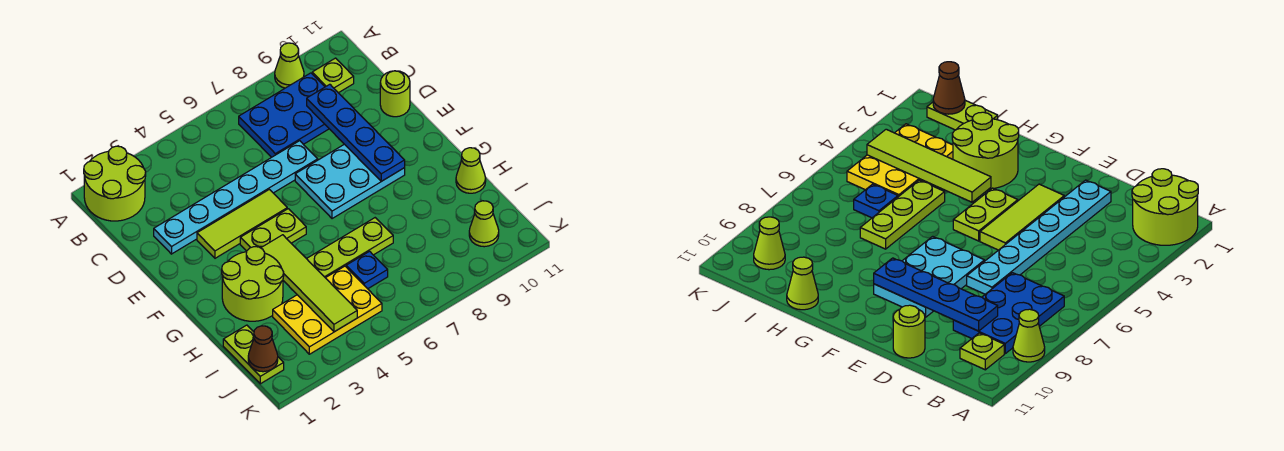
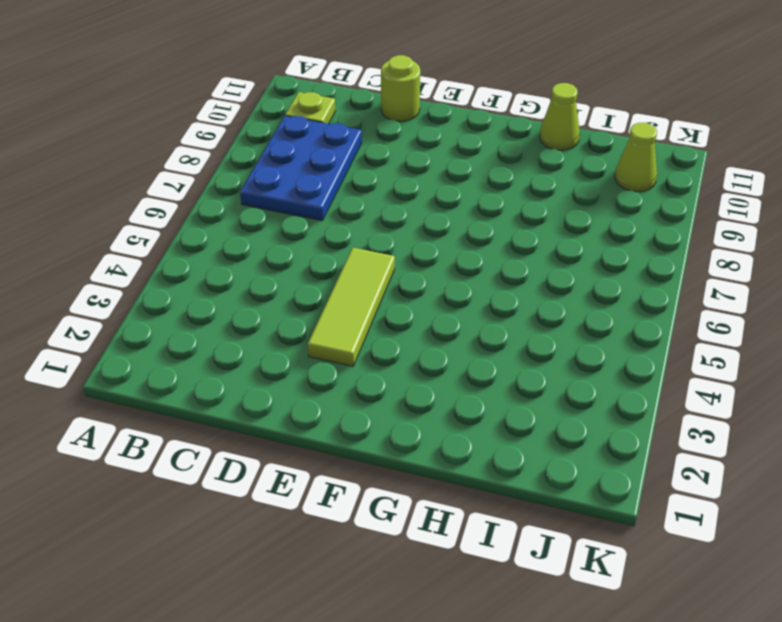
none -> lime round brick A1:B2 level 1
none -> lime cone A9 level 1
none -> cyan plate D2:D7 level 1

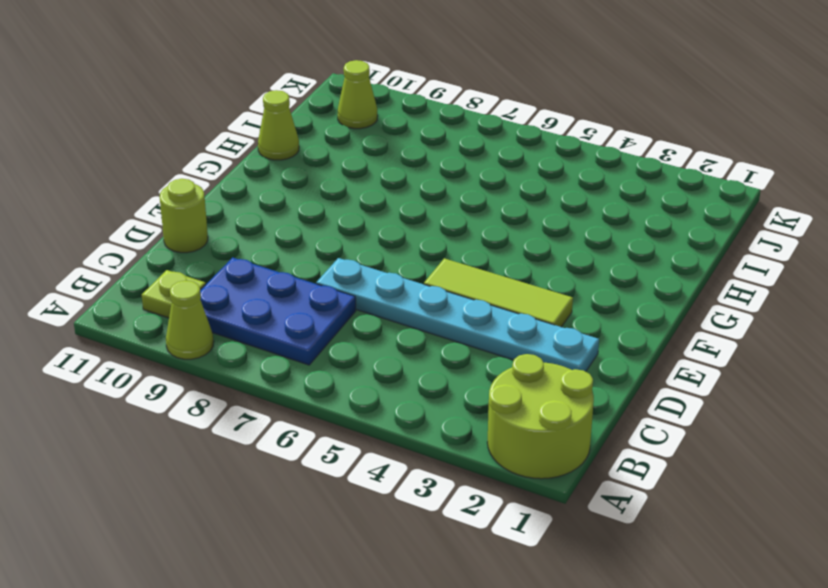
none -> cyan plate E7:F9 level 1
none -> lime plate F4:F5 level 1
none -> lime round brick G2:H3 level 1

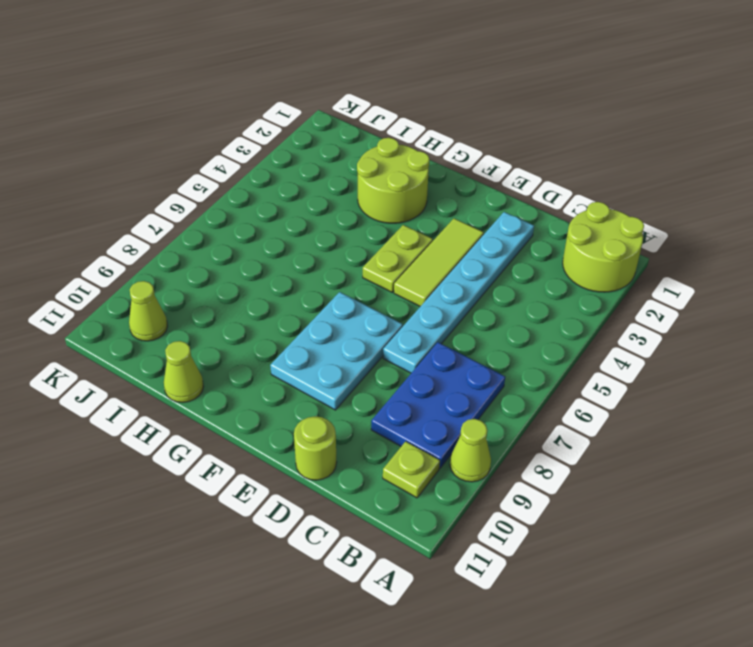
none -> lime plate H5:H7 level 1
none -> lime plate I1:J1 level 1
none -> yellow plate I3:J5 level 1

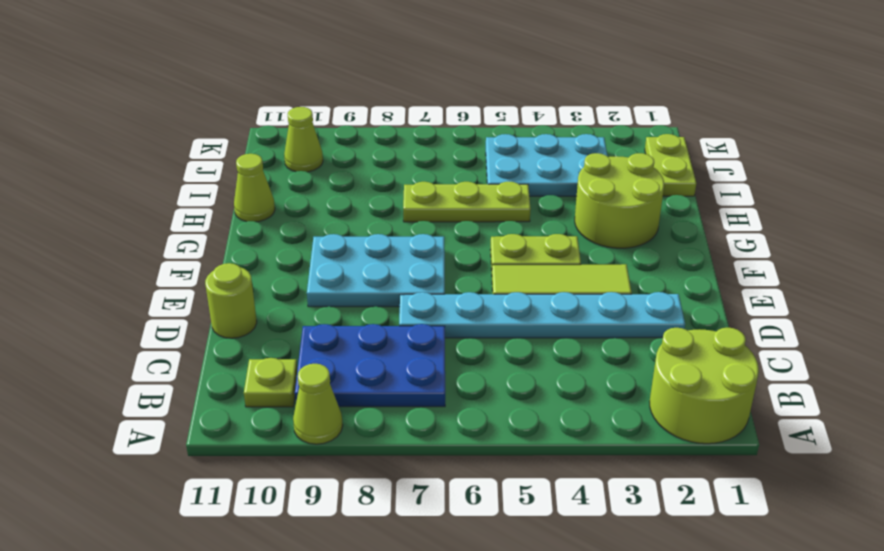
cyan plate I3:J5 level 1 -> yellow plate I3:J5 level 1
none -> blue plate I6 level 1
none -> blue plate C9:F9 level 2
none -> lime tile G4:J4 level 2

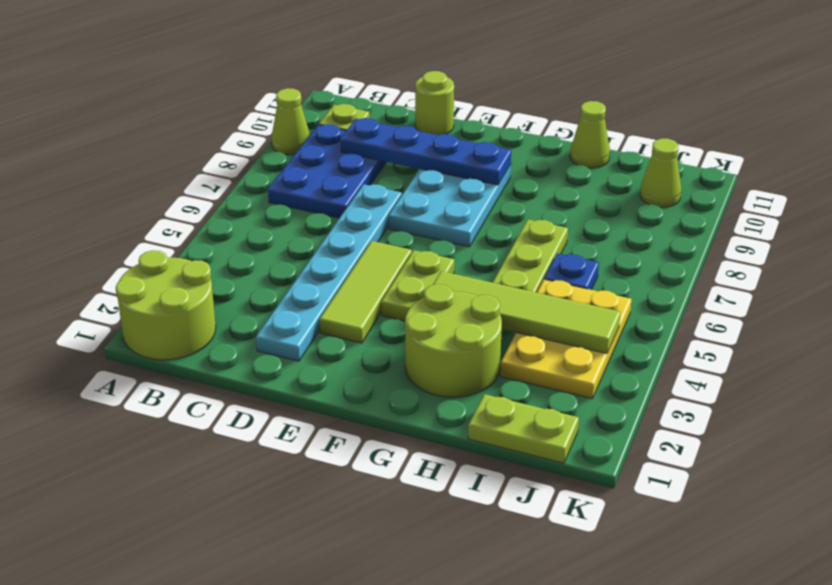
none -> brown cone J1 level 2

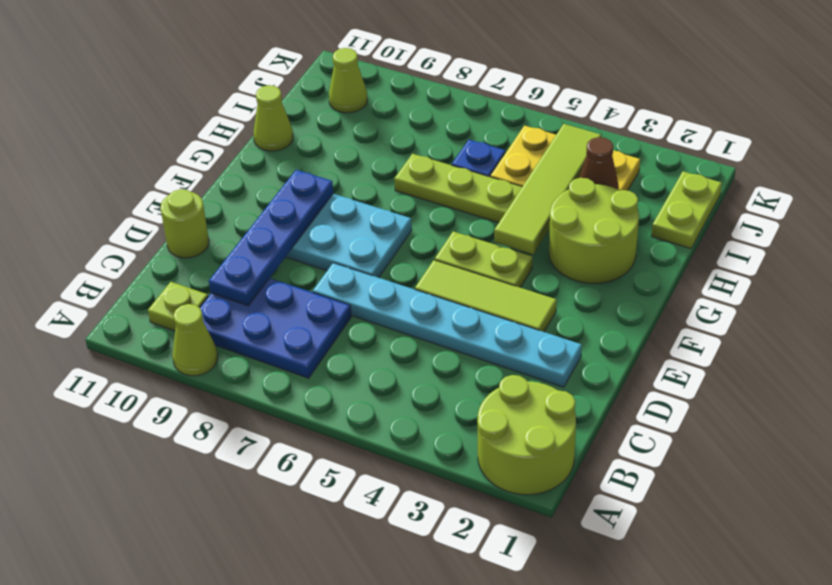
brown cone I3 level 2 -> brown cone J1 level 2

